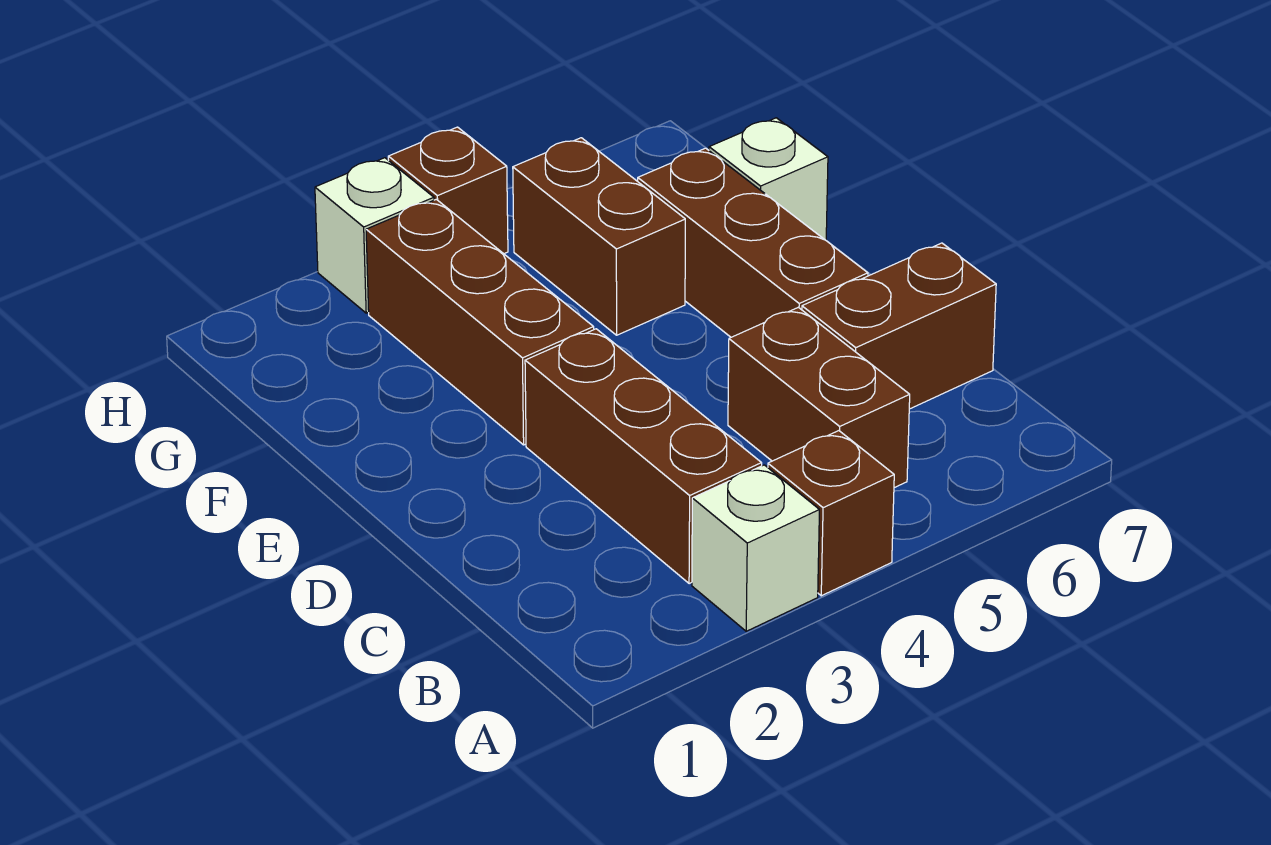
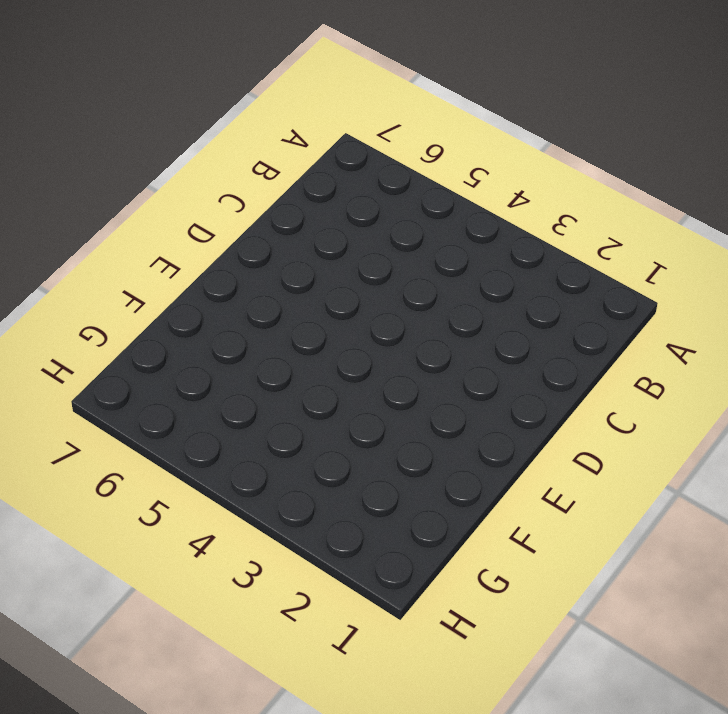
none -> white brick A3 level 1
none -> brown brick A4 level 1

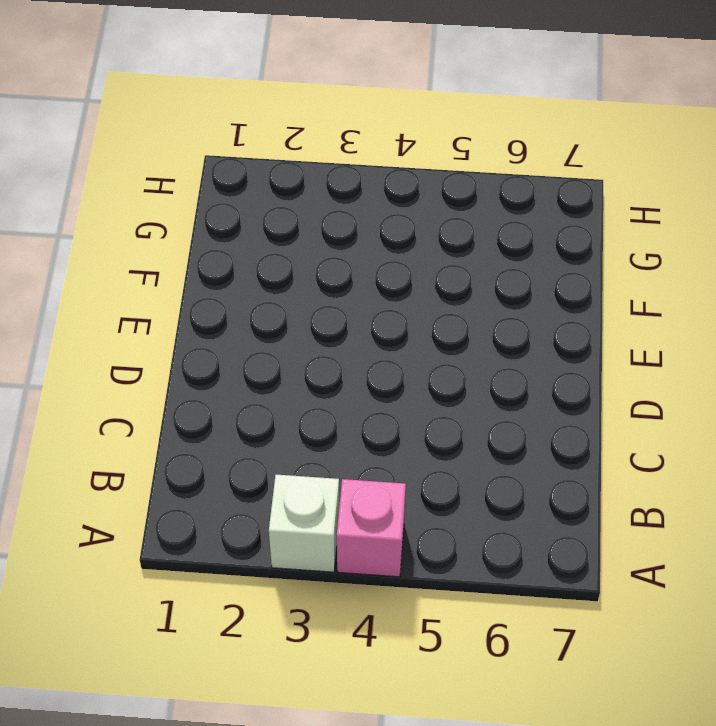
pink brick A4 level 1 -> brown brick A4 level 1
none -> brown brick B3:D3 level 1
none -> brown brick B5:C5 level 1

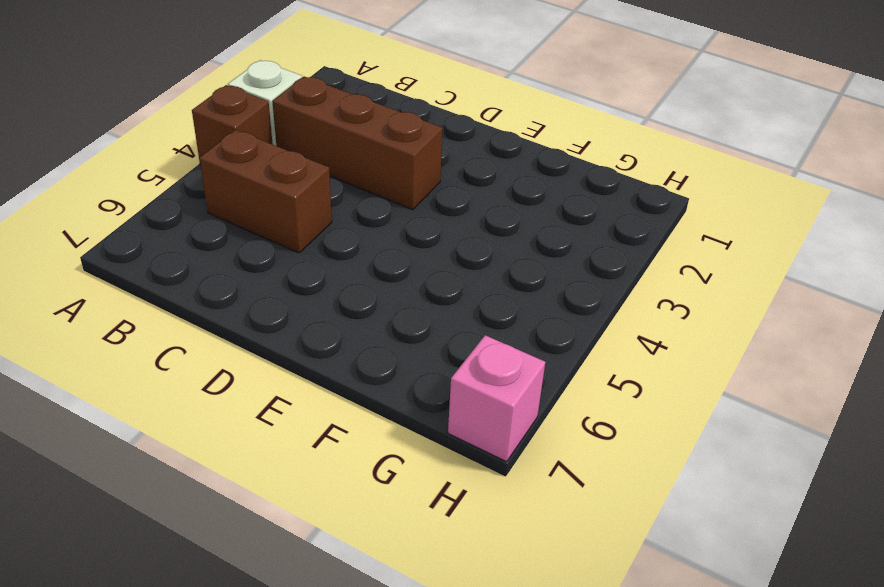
pink brick H7 level 1 -> none
none -> brown brick C6:C7 level 1
none -> brown brick D6:F6 level 1

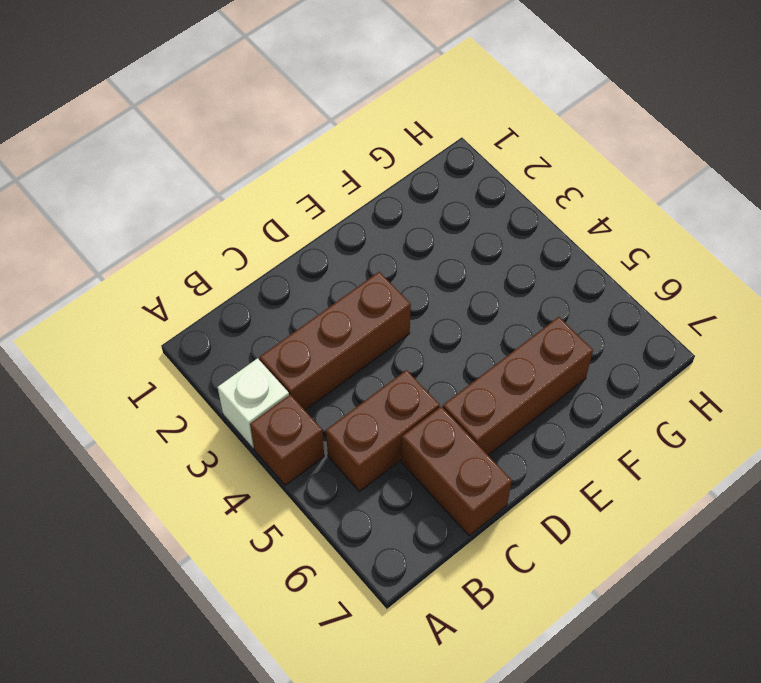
none -> brown brick E3:G3 level 1
none -> brown brick F5:G5 level 1

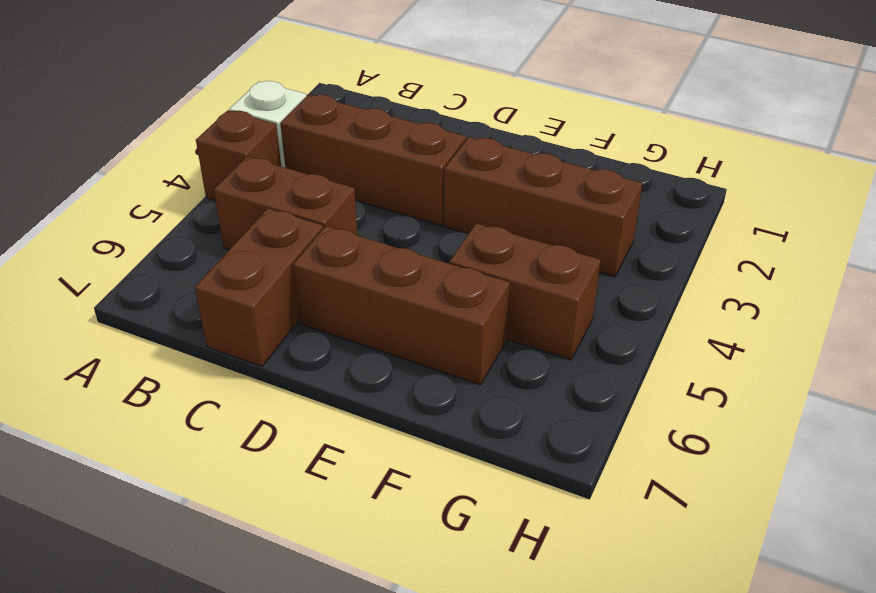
none -> white brick F7 level 1
none -> white brick H3 level 1

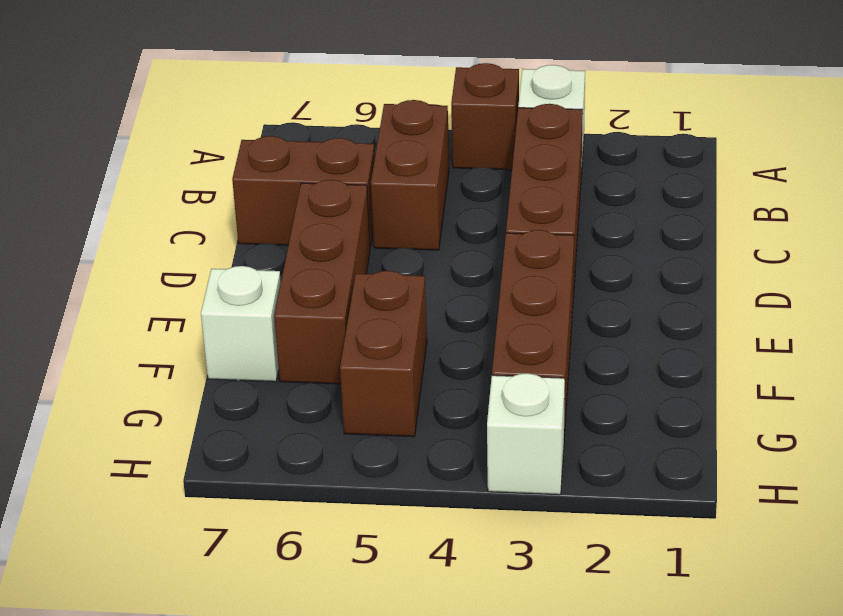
none -> brown brick H4 level 1

